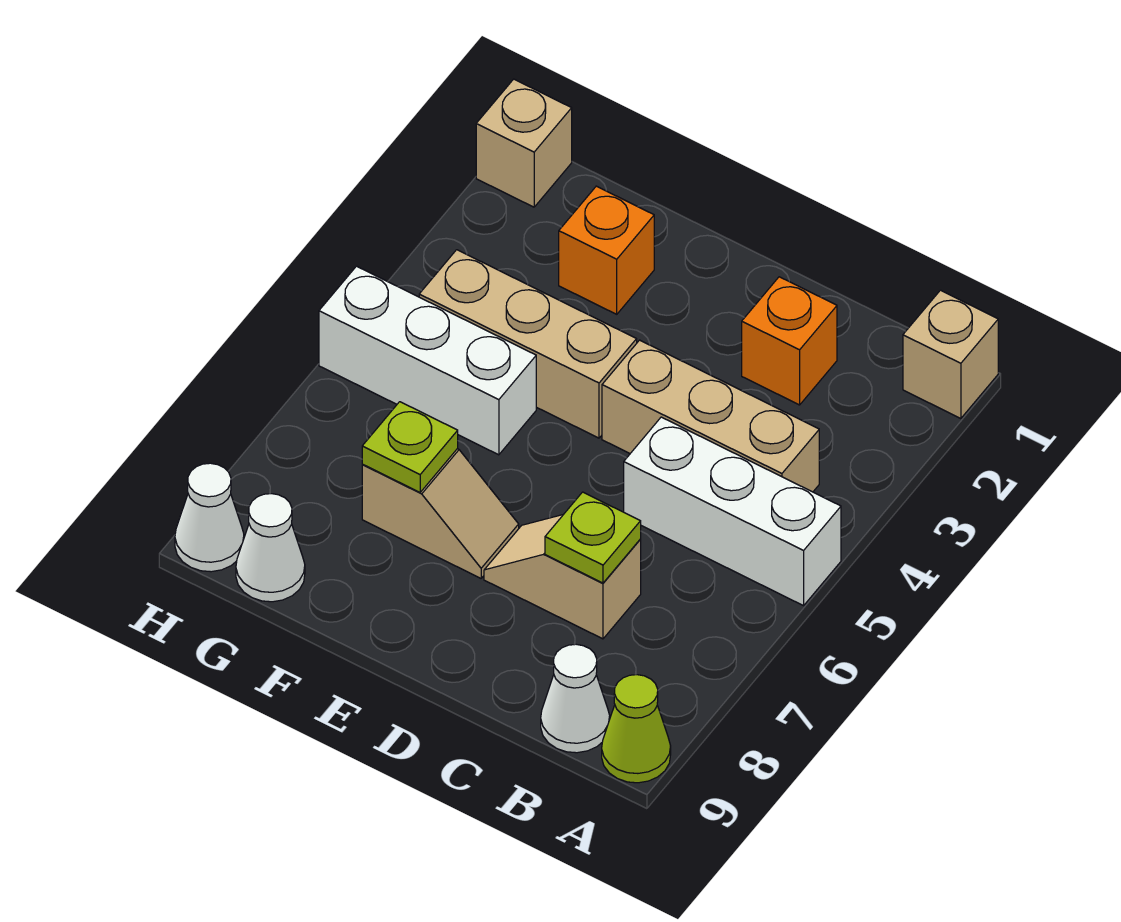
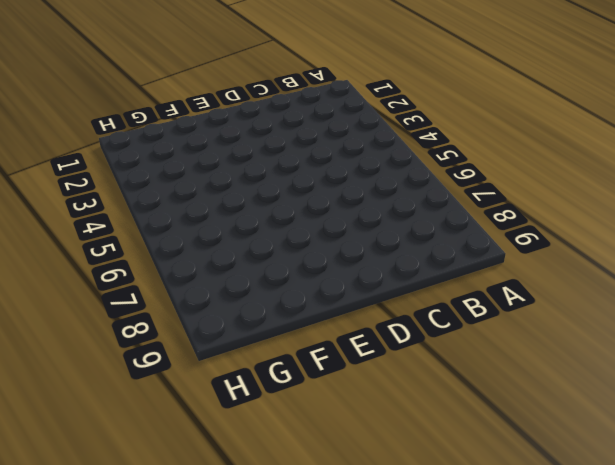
none -> tan brick A1 level 1
none -> white brick A5:C5 level 1
none -> lime cone A9 level 1

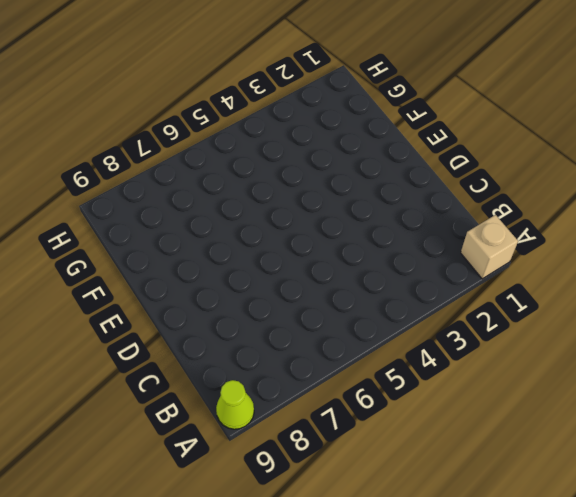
none -> white brick A5:C5 level 1
none -> tan brick B4:D4 level 1
none -> white cone B9 level 1

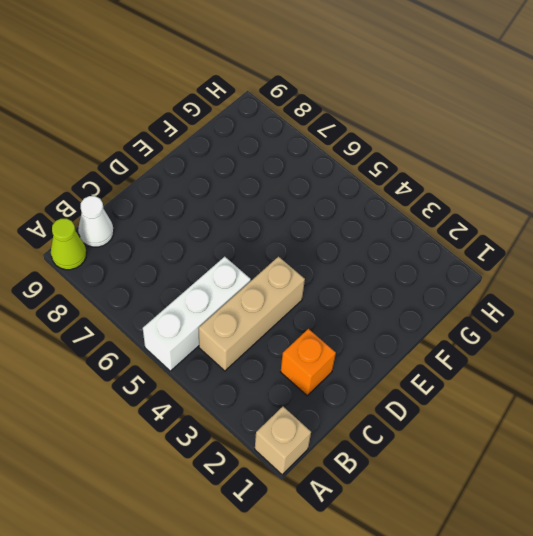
none -> tan slope C7:D7 level 1 top C
none -> tan brick E4:G4 level 1
none -> tan slope E7:F7 level 1 top F

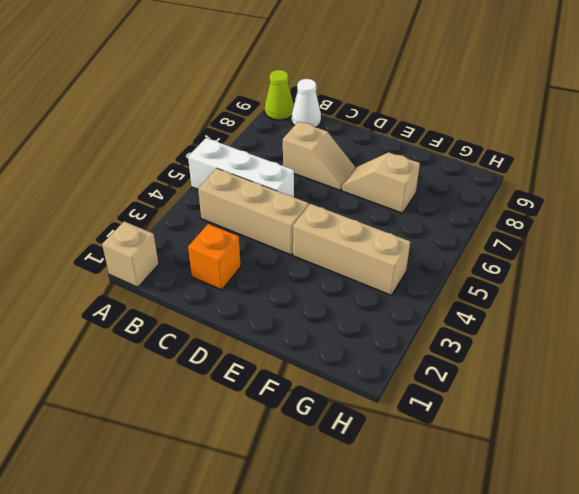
none -> orange brick F2 level 1
none -> white brick F5:H5 level 1
none -> white cone G9 level 1

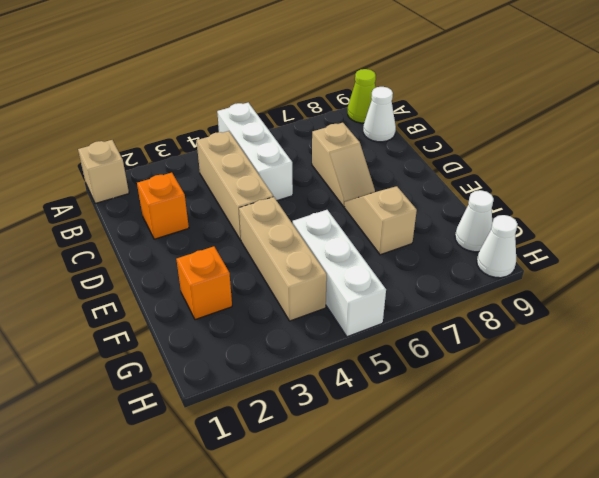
none -> tan brick H1 level 1
none -> lime plate C7 level 2
none -> lime plate F7 level 2

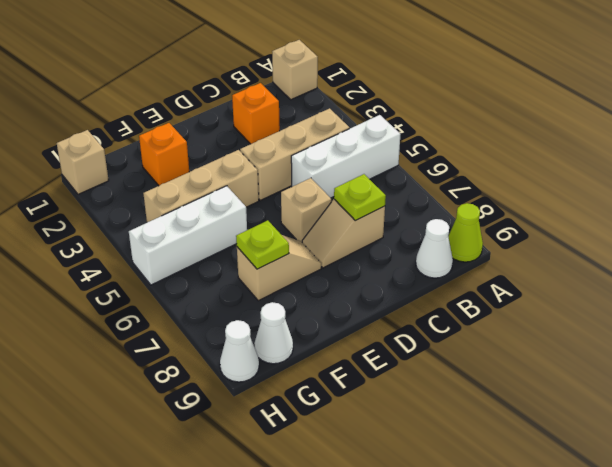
tan brick D6 level 1 -> none

